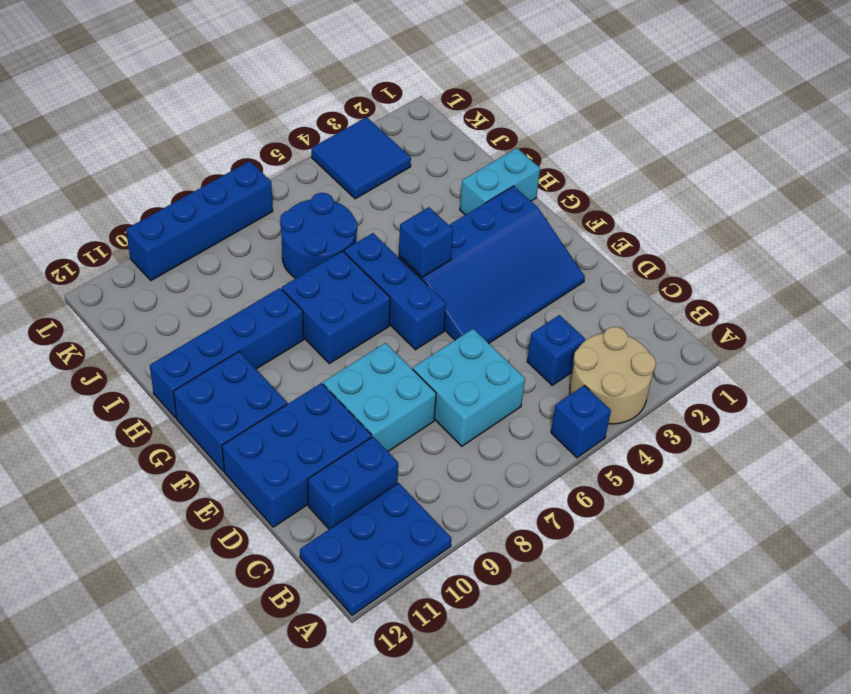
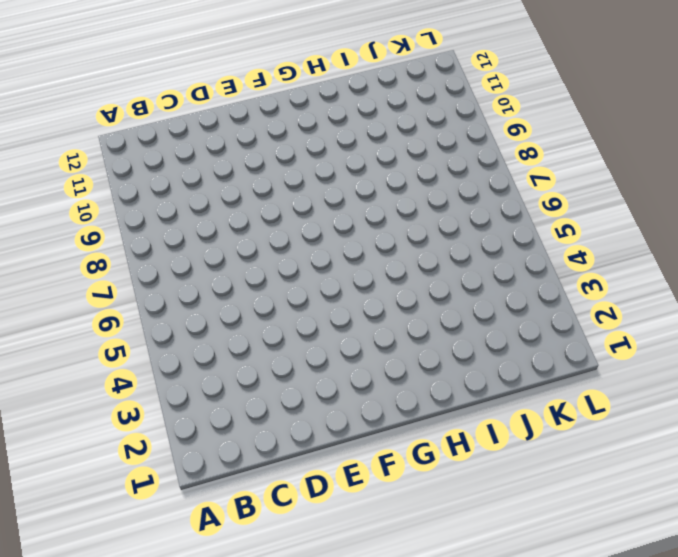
none -> tan round brick A3:B4 level 1
none -> blue brick A5 level 1
none -> blue plate A10:B12 level 1

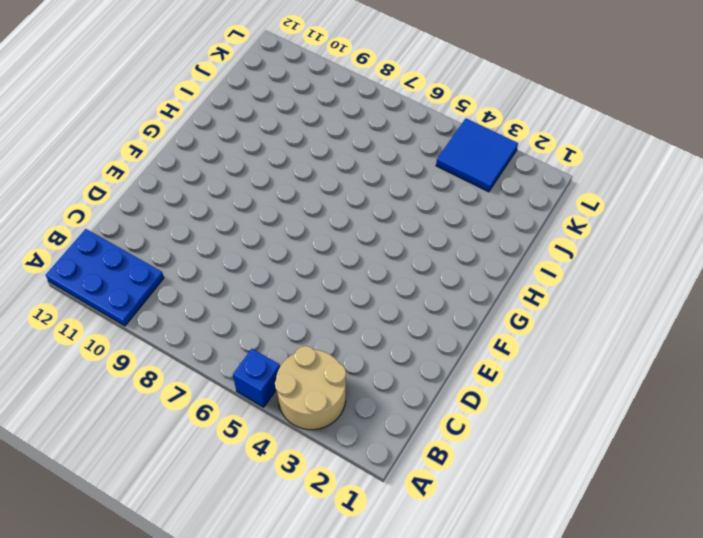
none -> blue brick C4 level 1
none -> cyan brick C6:D7 level 1
none -> blue brick C10:C11 level 1

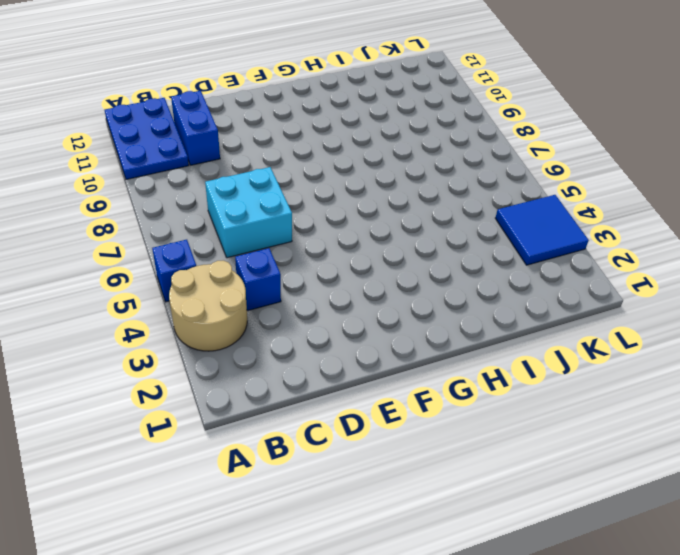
none -> cyan brick D8:E9 level 1
none -> blue brick D10:E12 level 1
none -> blue slope E2:G5 level 1 top G

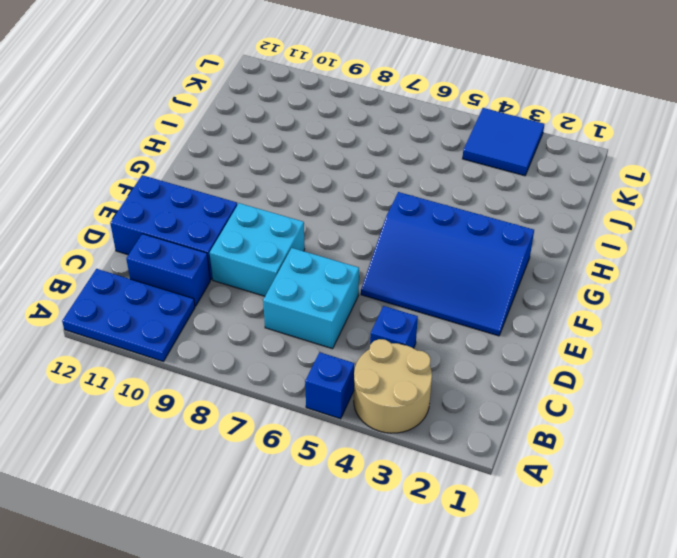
none -> blue brick F6:H6 level 1
none -> blue brick F11:G12 level 1
none -> blue brick G7:H8 level 1

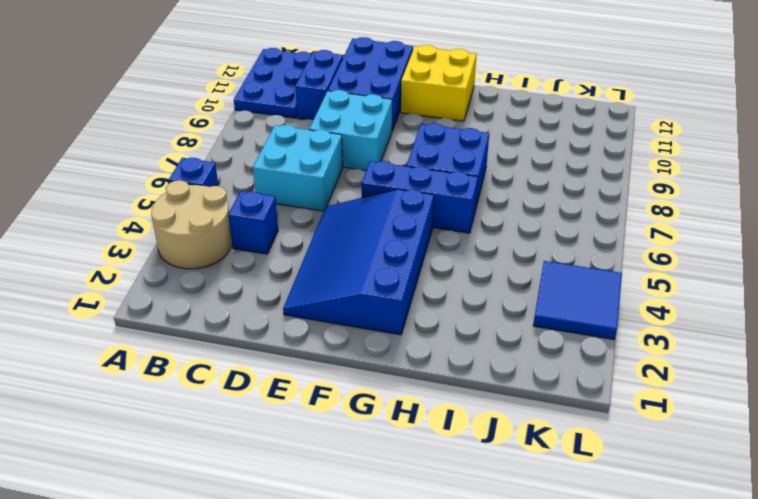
yellow brick F11:G12 level 1 -> blue brick F11:G12 level 1
none -> cyan brick H1:H2 level 1
none -> blue brick H9:H12 level 1
none -> blue round brick I6:J7 level 1

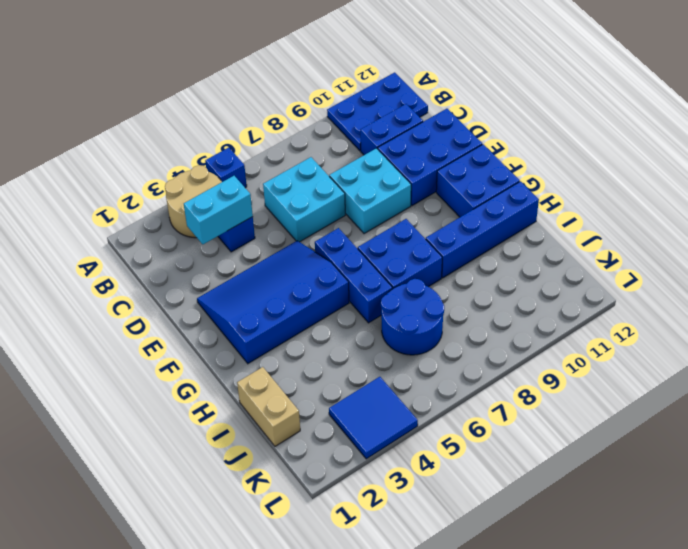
cyan brick C3:C4 level 2 -> cyan brick H1:H2 level 1
tan brick I1:J1 level 1 -> none
none -> blue brick L7:L10 level 1
none -> blue brick G5 level 2

